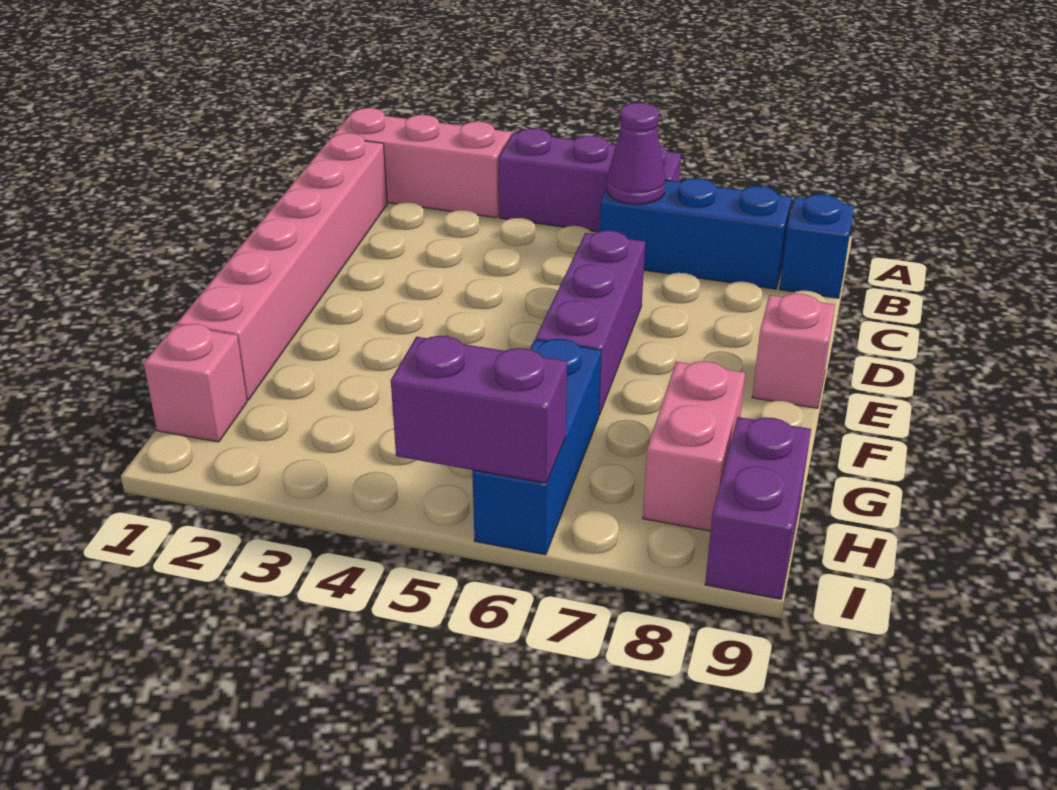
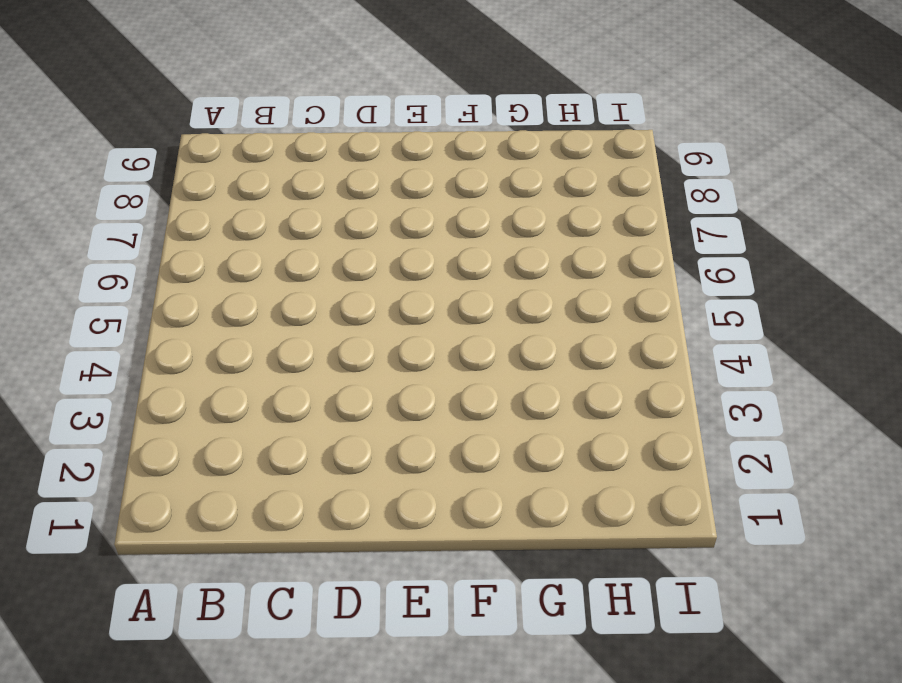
none -> pink brick A1:A3 level 1
none -> purple brick A4:A6 level 1
none -> pink brick B1:G1 level 1

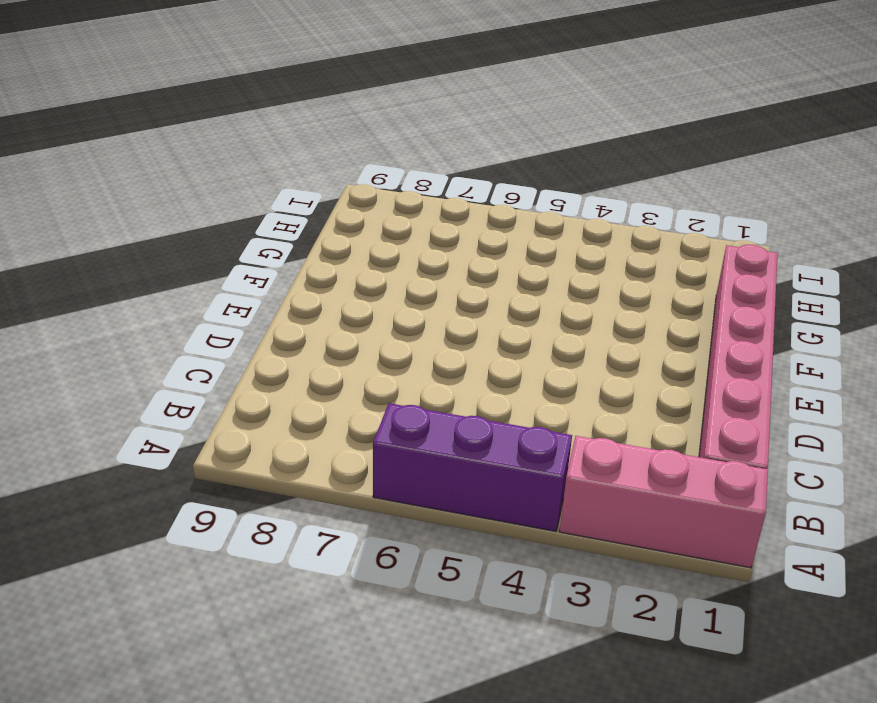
none -> blue brick B6:B8 level 1
none -> blue brick B9 level 1
none -> purple brick D6:F6 level 1

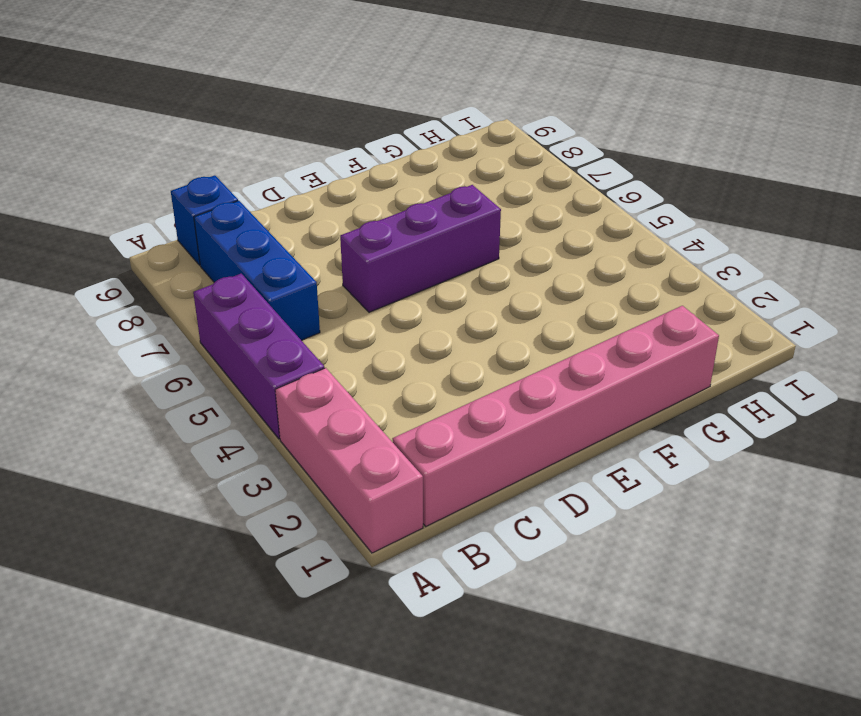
none -> pink brick E9 level 1
none -> blue brick G6:I6 level 1
none -> pink brick G8:H8 level 1

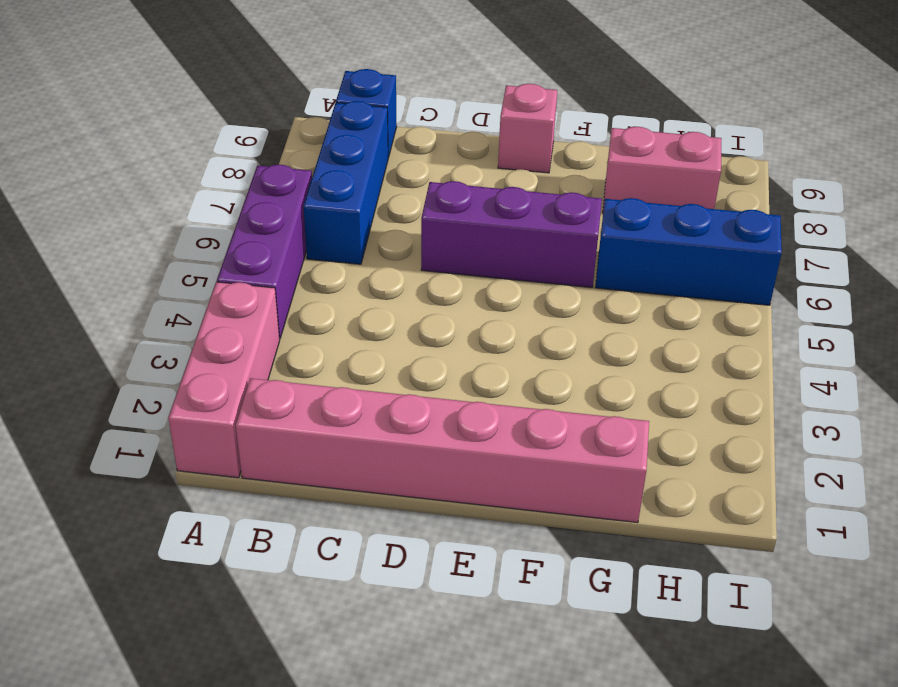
none -> pink brick H1 level 1
none -> purple brick H9:I9 level 1
none -> purple cone B6 level 2

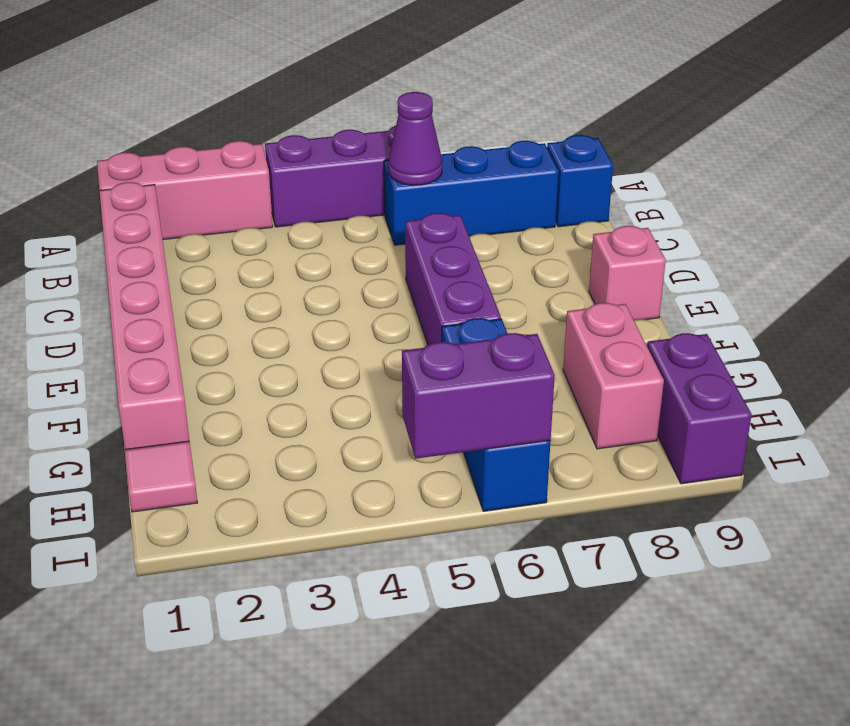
pink tile H1 level 1 -> pink brick H1 level 1

